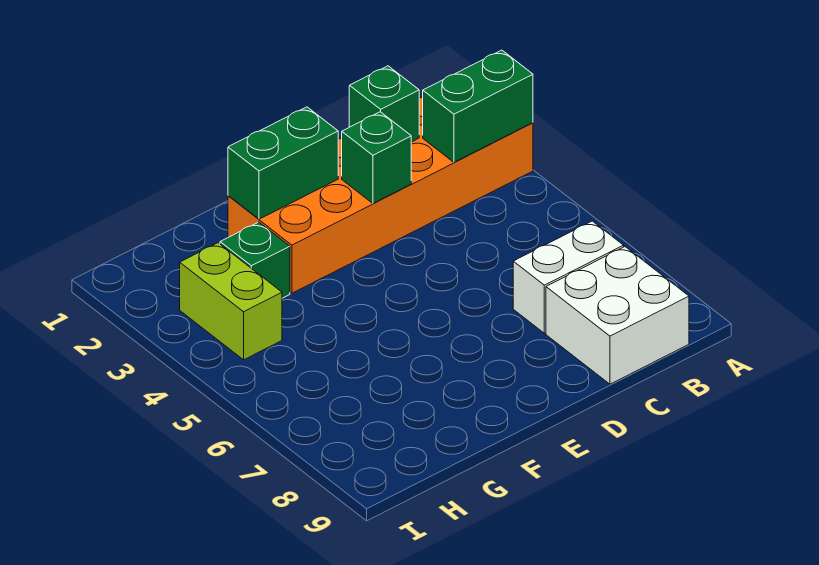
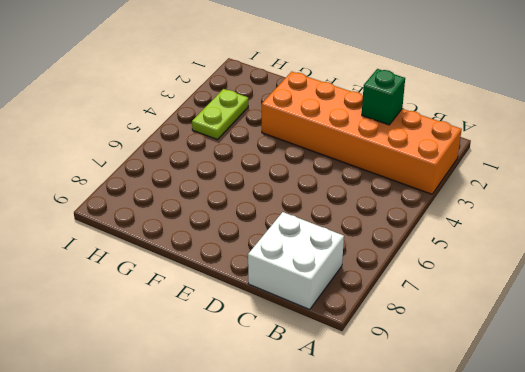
lime plate H3:H4 level 1 -> lime brick H3:H4 level 1
none -> white brick B7:C7 level 1
none -> green brick G3 level 1

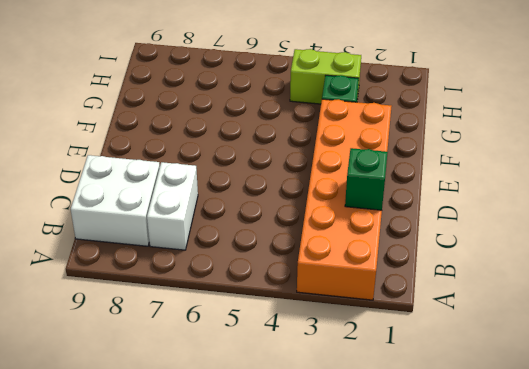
none -> green brick A3:B3 level 2
none -> green brick D3 level 2

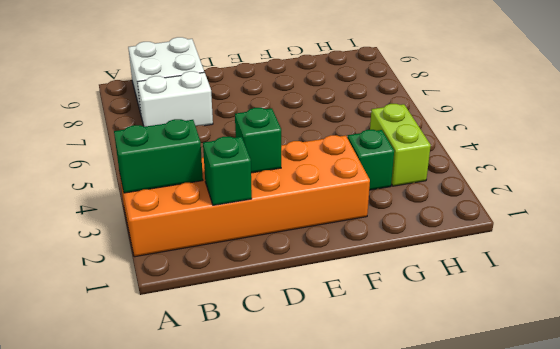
none -> green brick E2:F2 level 2

